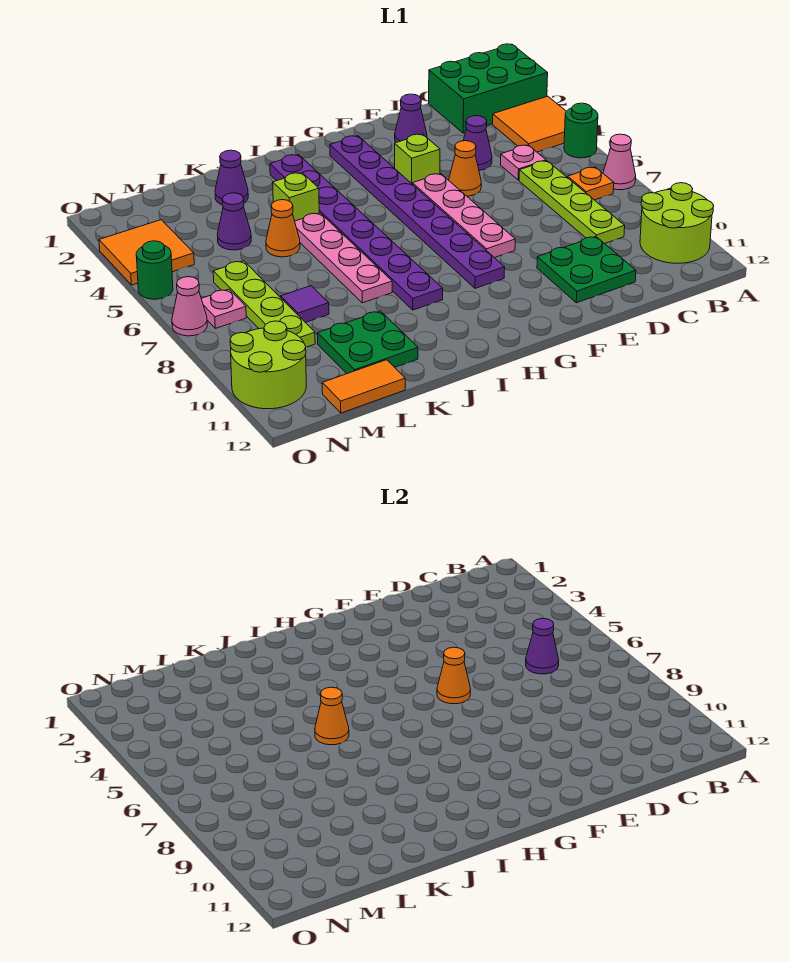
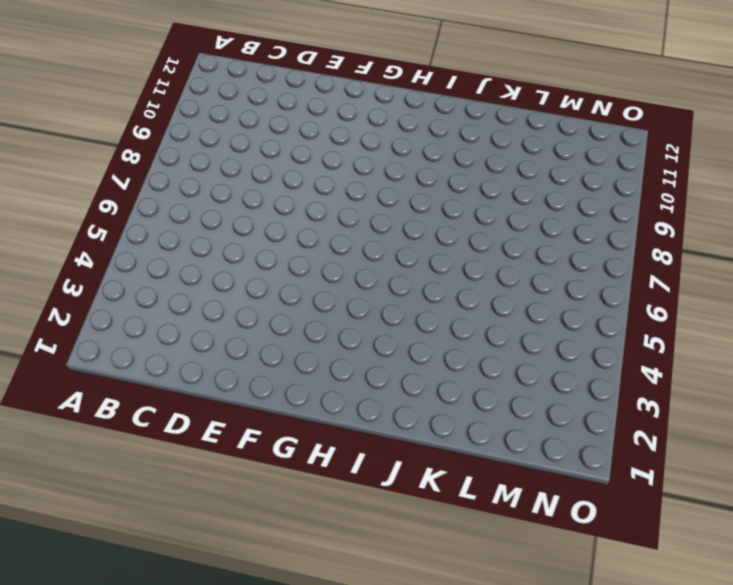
none -> green brick A1:C2 level 1
none -> orange tile A3:B4 level 1
none -> green round brick A5 level 1
none -> pink cone A7 level 1

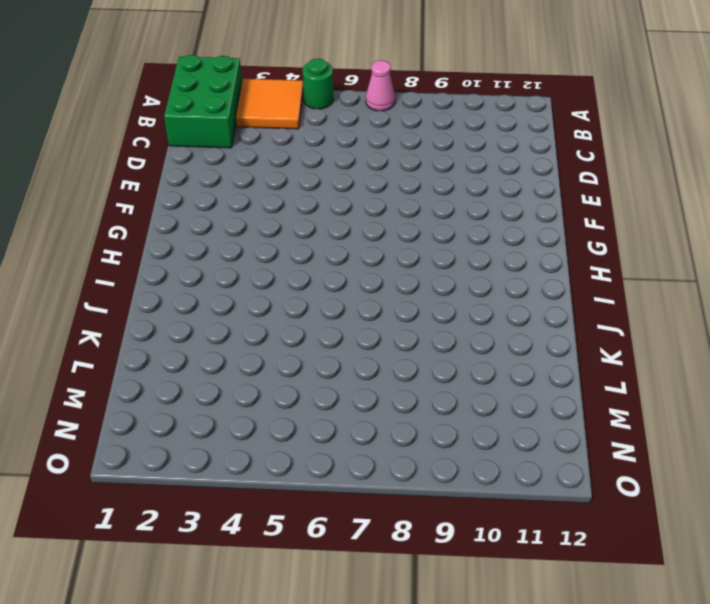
none -> lime round brick A10:B11 level 1
none -> orange plate B7 level 1
none -> pink plate C5 level 1
none -> lime plate C6:C9 level 1

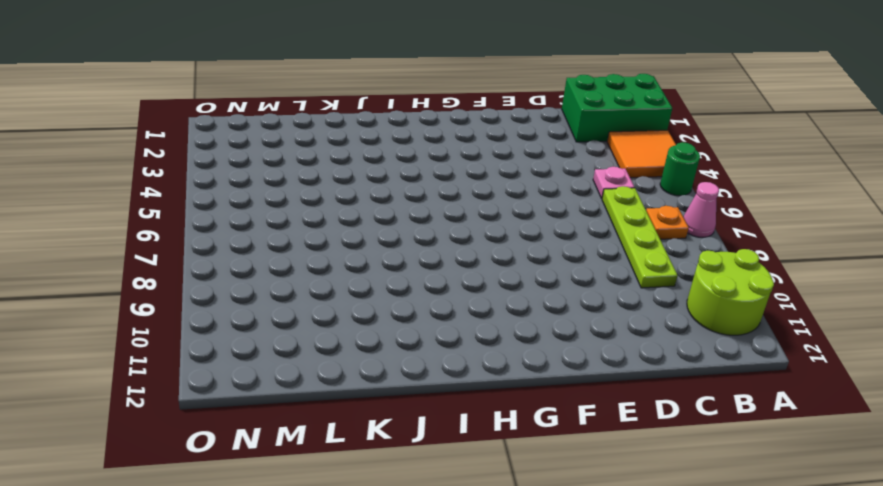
none -> purple cone D4 level 1
none -> green plate D10:E11 level 1
none -> purple cone E2 level 1
none -> orange cone E5 level 1

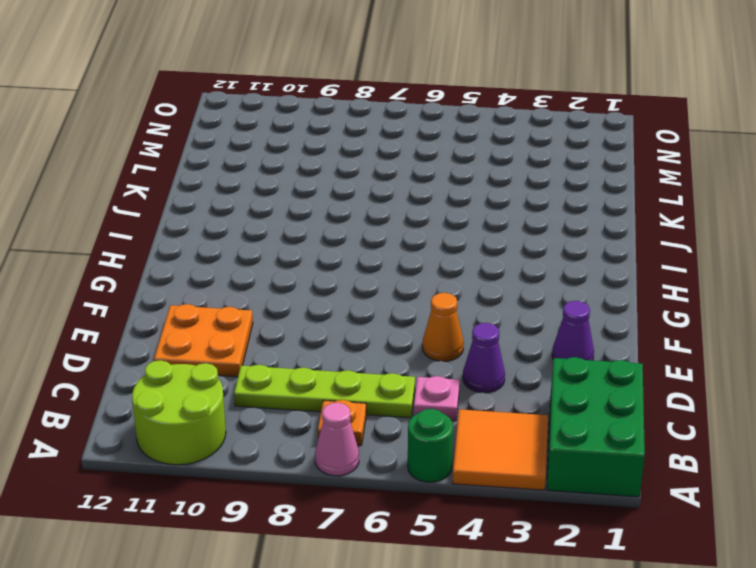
orange plate D10:E11 level 1 -> green plate D10:E11 level 1
none -> lime brick F4 level 1
none -> pink plate F5:F8 level 1
none -> purple plate G2:G9 level 1
none -> purple plate I2:I9 level 1

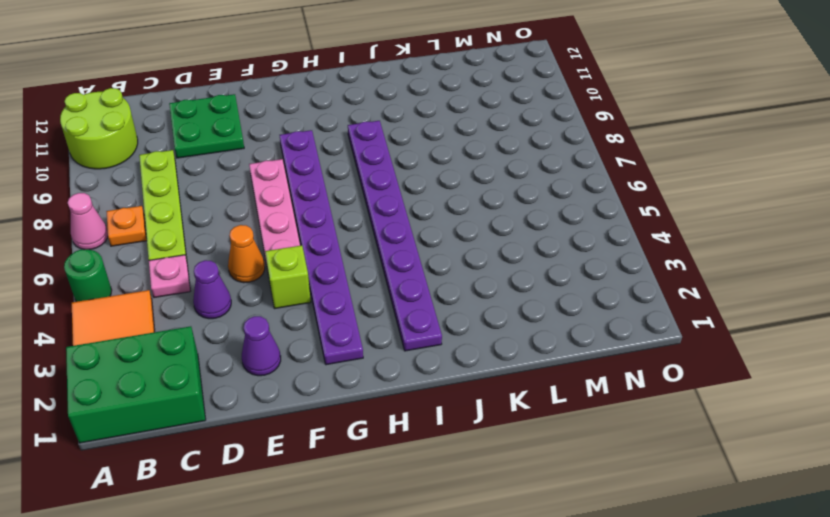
none -> lime brick J4 level 1
none -> pink plate J5:J8 level 1
none -> purple cone K2 level 1
none -> orange cone K5 level 1

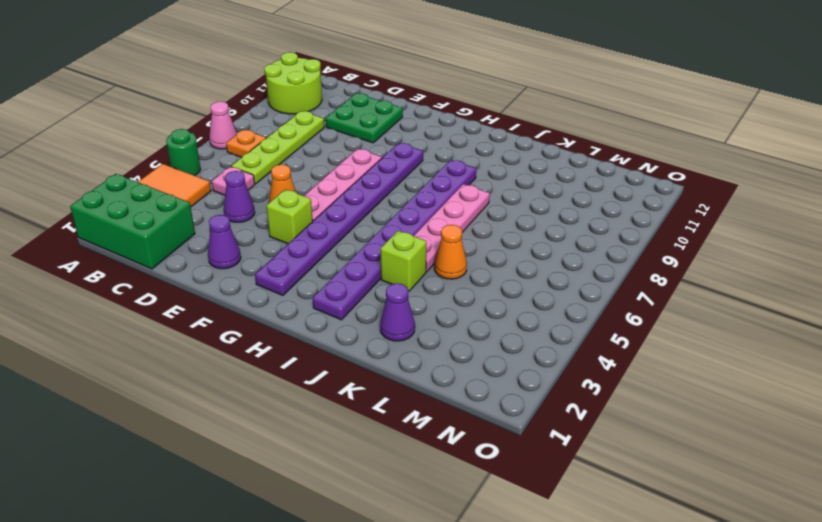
none -> green plate K10:L11 level 1
none -> purple cone L4 level 1
none -> purple tile L8 level 1
none -> orange tile L12:M12 level 1

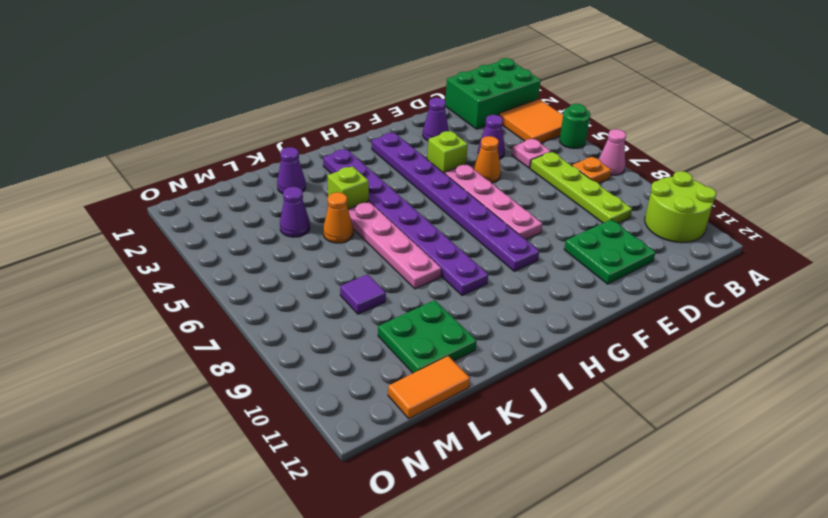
none -> lime plate M6:M9 level 1
none -> orange tile N3:O4 level 1
none -> pink plate N7 level 1
none -> lime round brick N10:O11 level 1

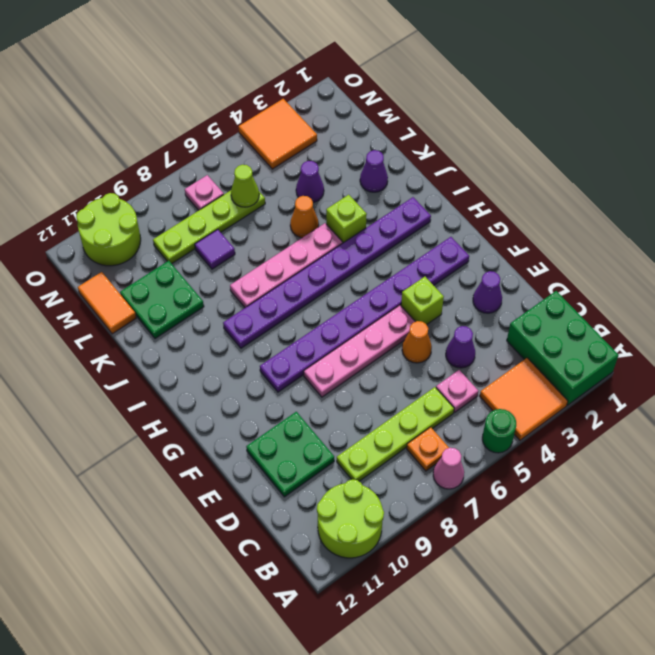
lime cone M6 level 2 -> none
none -> green round brick O5 level 1
none -> pink cone O7 level 1
none -> purple cone C6 level 2
none -> orange cone F6 level 2

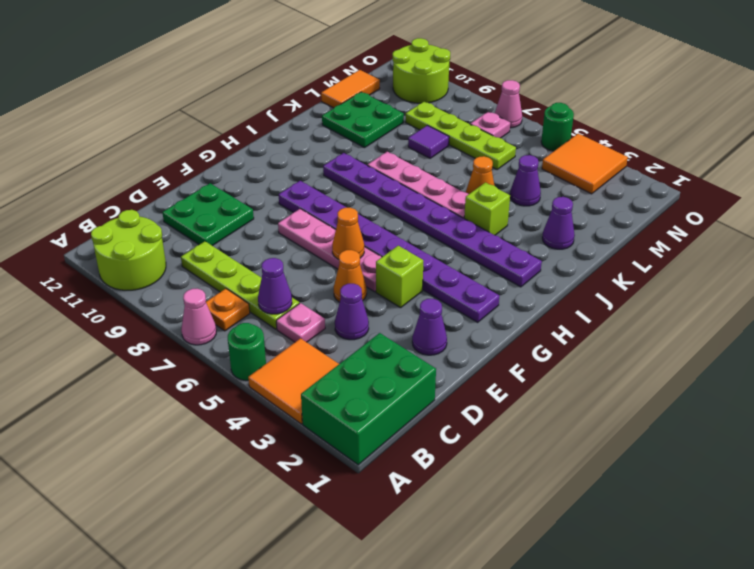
none -> orange cone J6 level 2

